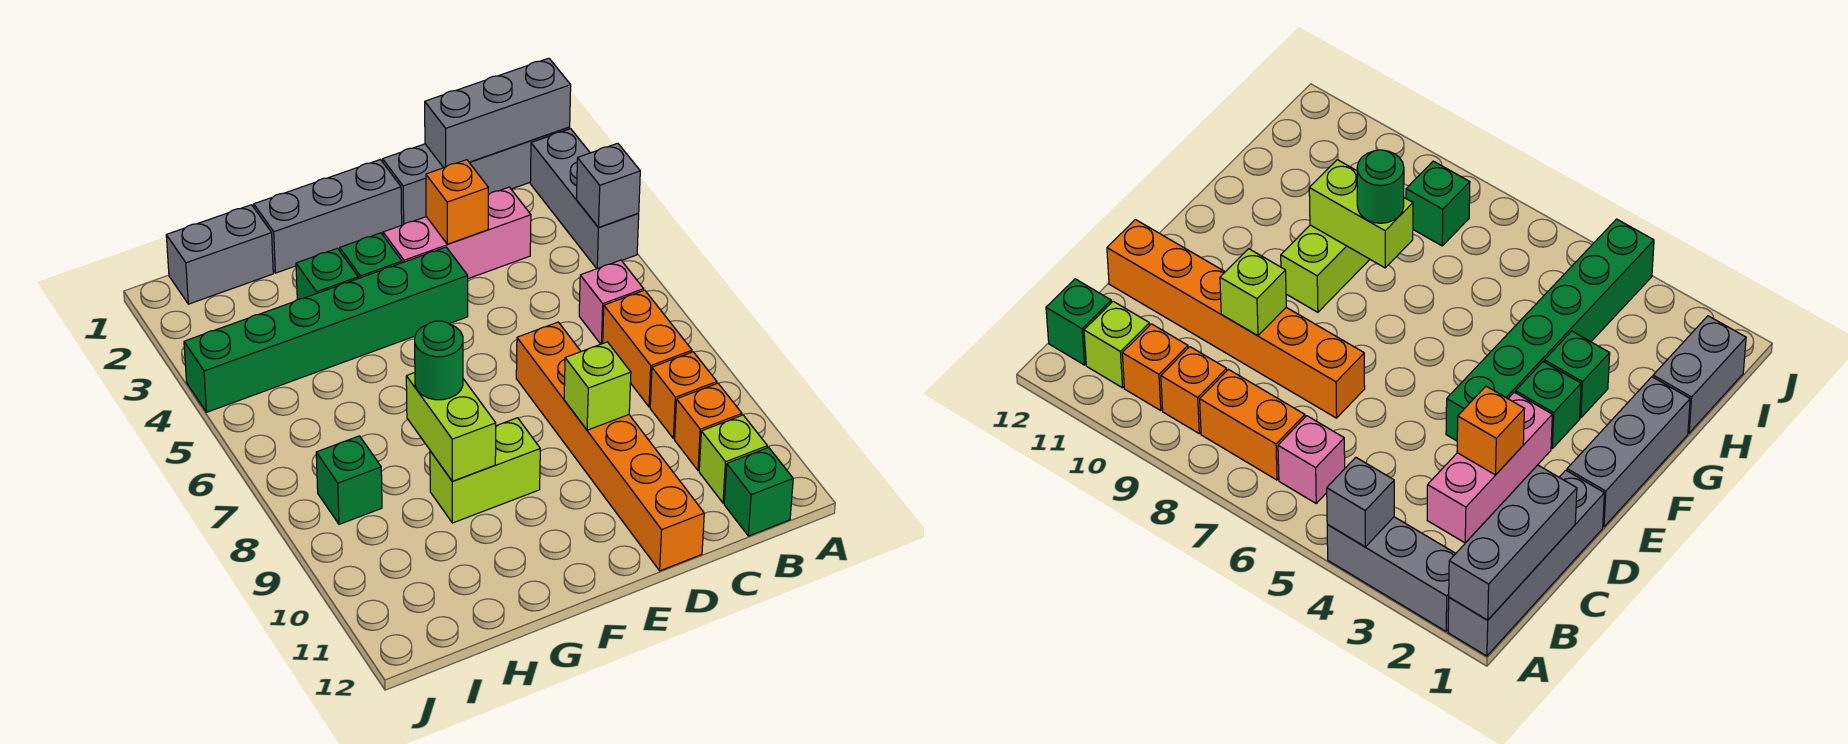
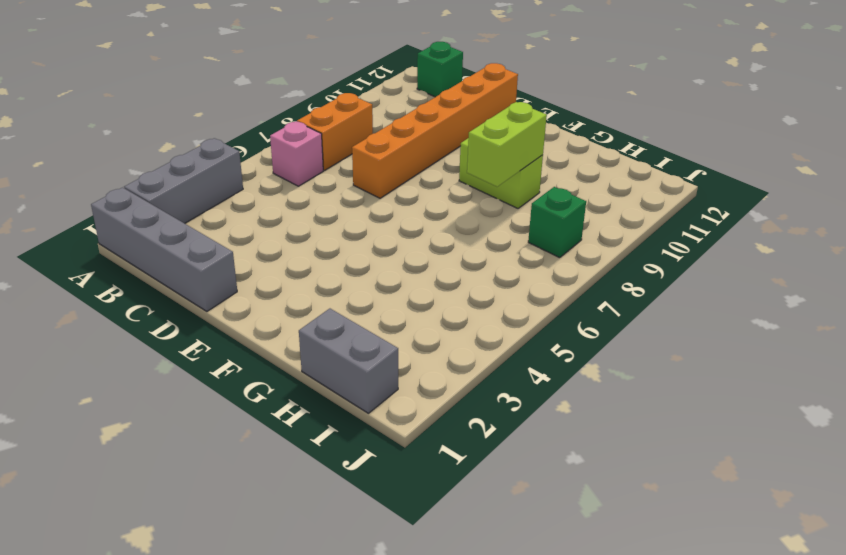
none -> orange brick B9 level 1
none -> orange brick B10 level 1
none -> lime brick B11 level 1

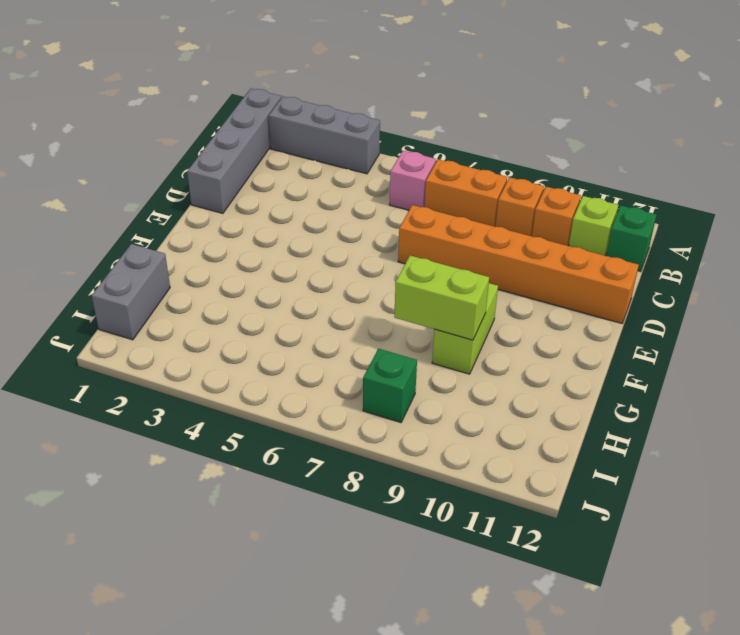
none -> pink brick C3:E3 level 1
none -> grey brick E1:G1 level 1
none -> green brick E4:J4 level 1

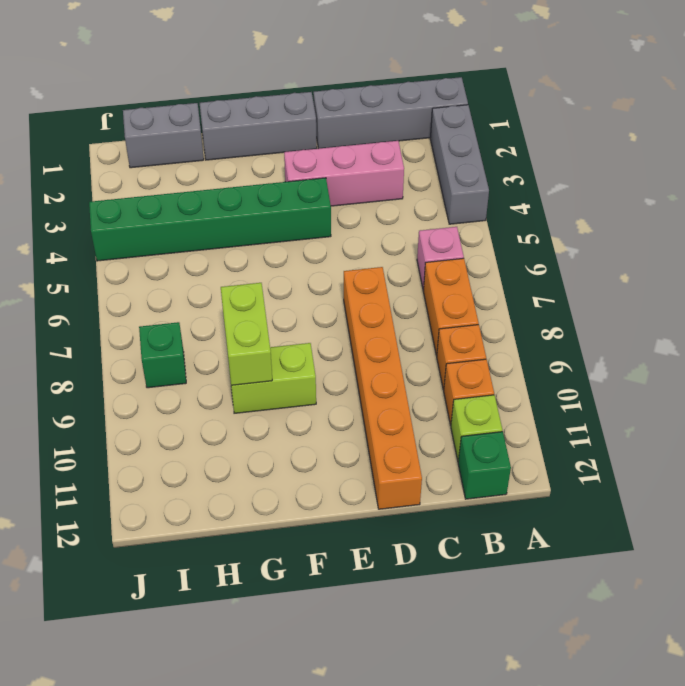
none -> green brick F3 level 1
none -> green brick G3 level 1
none -> grey brick A1:C1 level 2

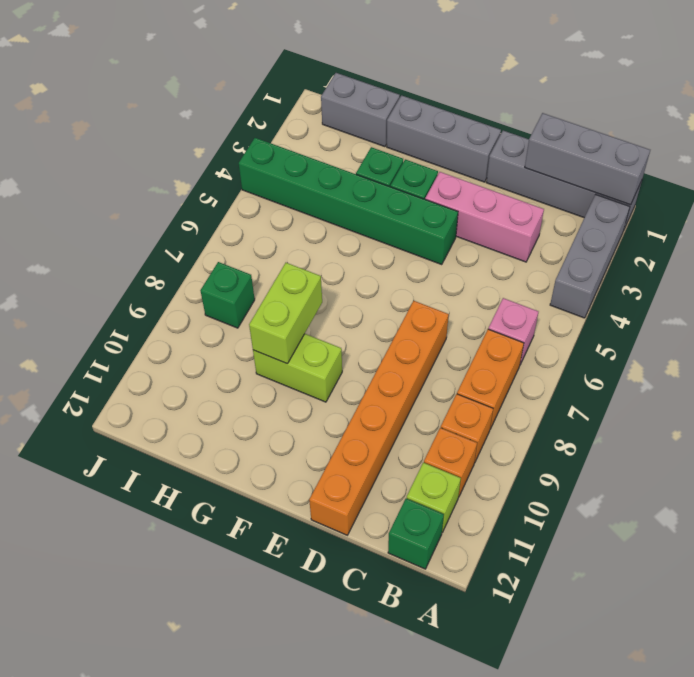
none -> grey brick A4 level 2
none -> orange brick D3 level 2
none -> lime brick D9 level 2

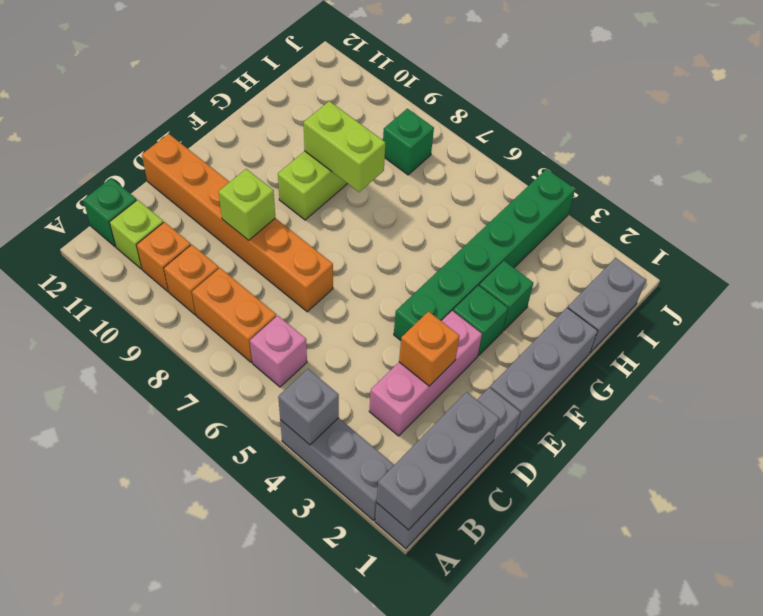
none -> green round brick G8 level 3

